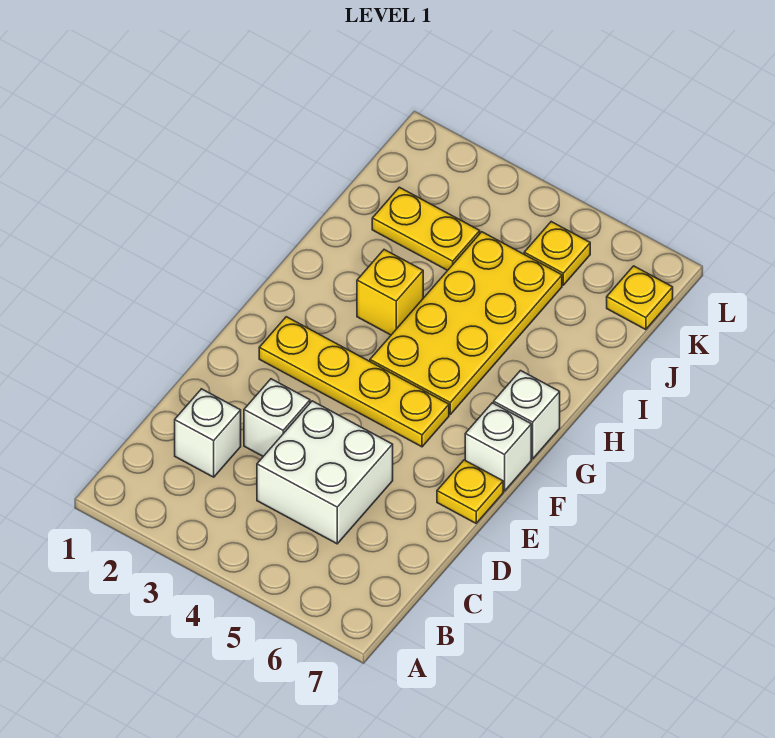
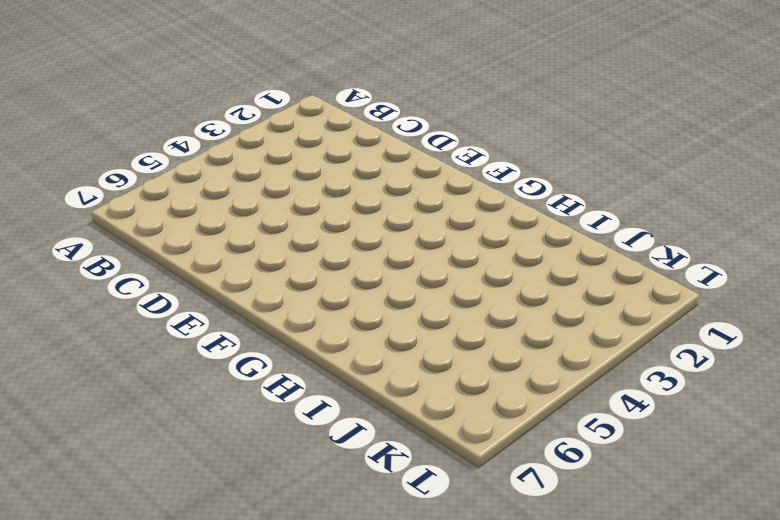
none -> white brick C2 level 1
none -> white brick C4:D5 level 1
none -> white brick D3 level 1

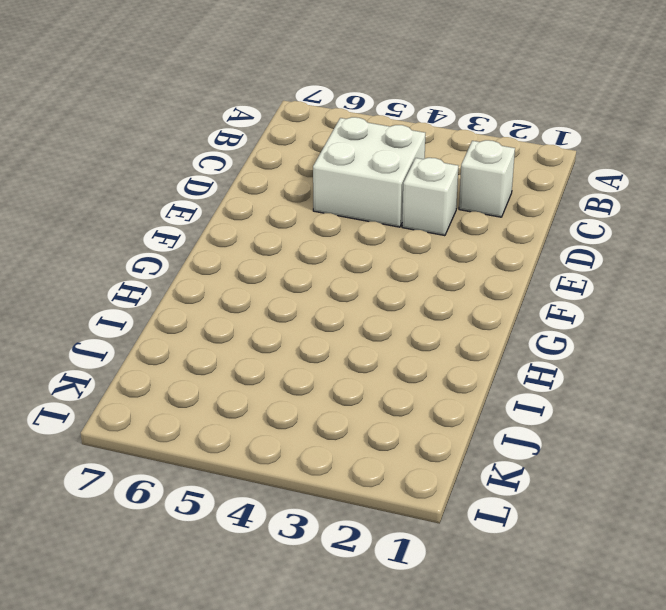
none -> yellow plate E7 level 1
none -> yellow plate F2:F5 level 1
none -> white brick F7 level 1

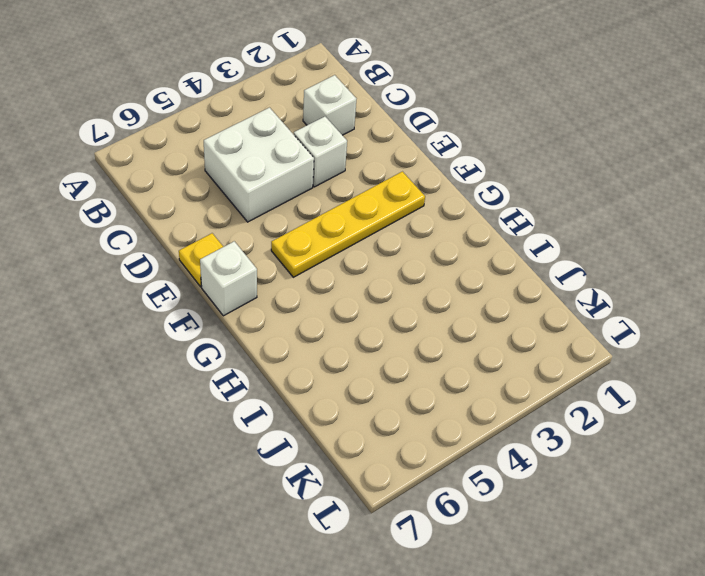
none -> yellow plate G4:J5 level 1
none -> white brick G7 level 1
none -> yellow brick H3 level 1

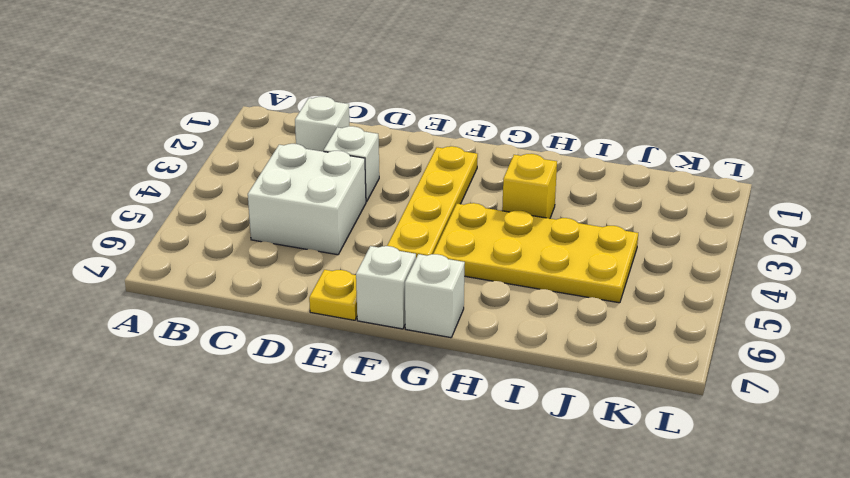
none -> yellow plate J2:J3 level 1
none -> yellow plate K5 level 1
none -> yellow plate K7 level 1

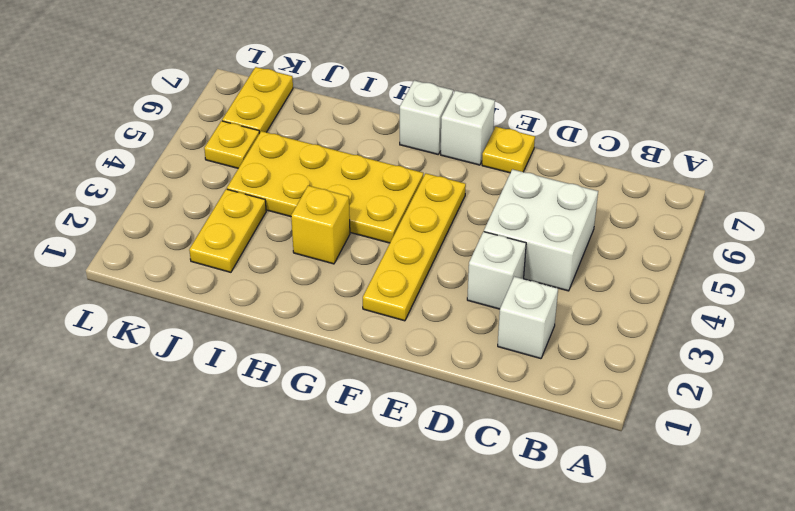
yellow plate K6:K7 level 1 -> yellow plate K7 level 1

